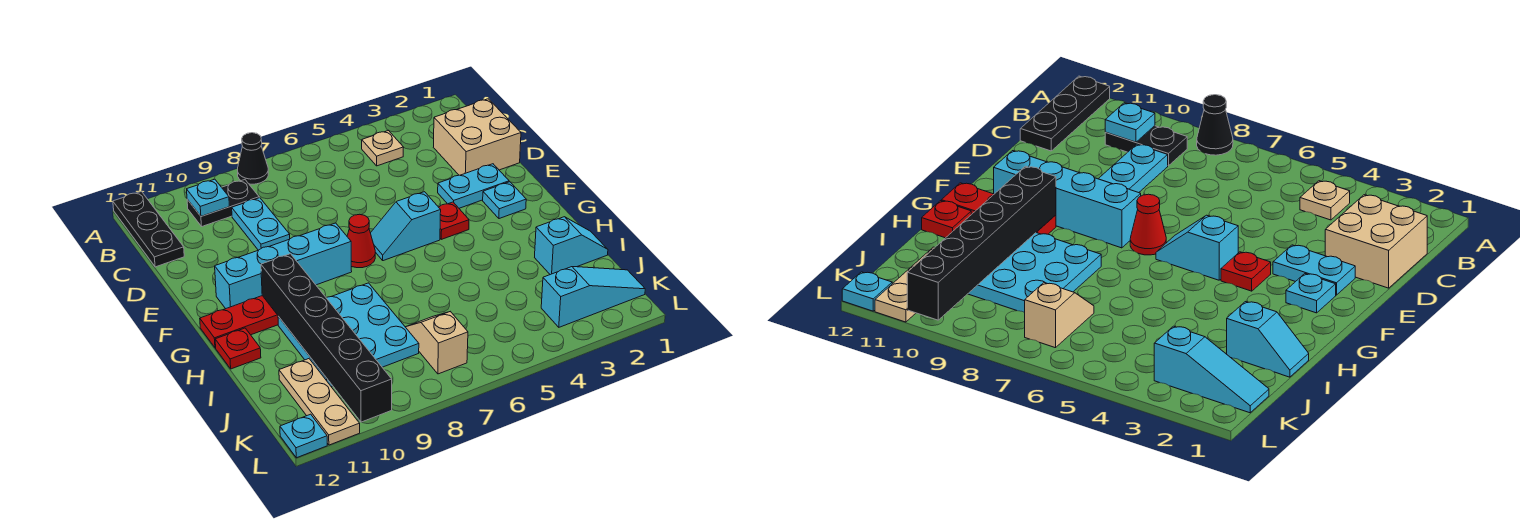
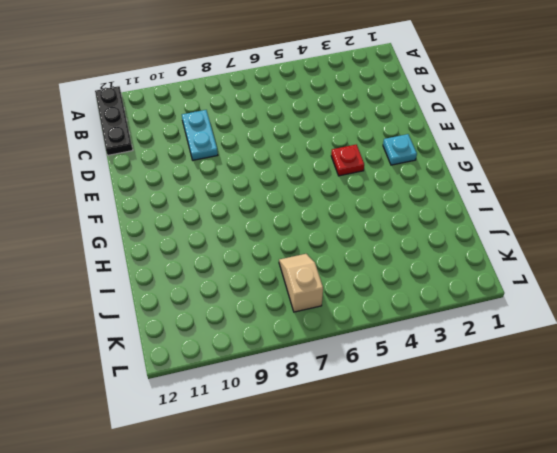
none -> black cone A8 level 1
none -> tan plate B4 level 1
none -> black plate B9:B10 level 1

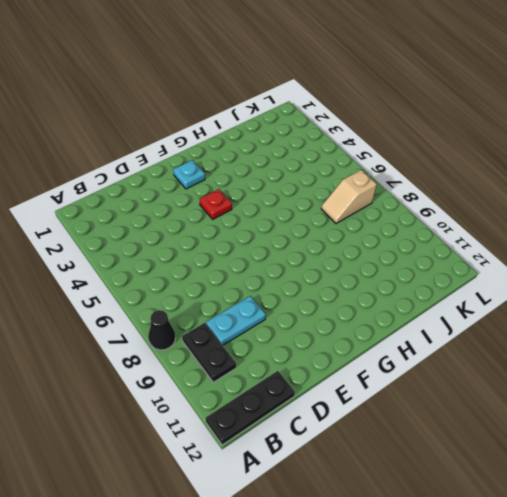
none -> tan plate B4 level 1
none -> tan brick C1:D2 level 1
none -> cyan plate E2:E3 level 1

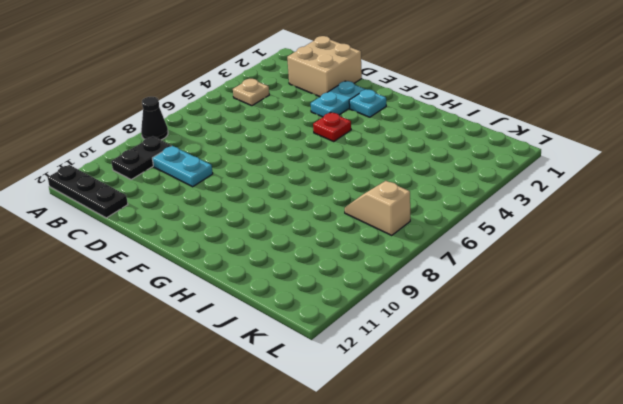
none -> cyan slope F5:F6 level 1 top 5
none -> red cone F7 level 1
none -> cyan brick F8:F11 level 1

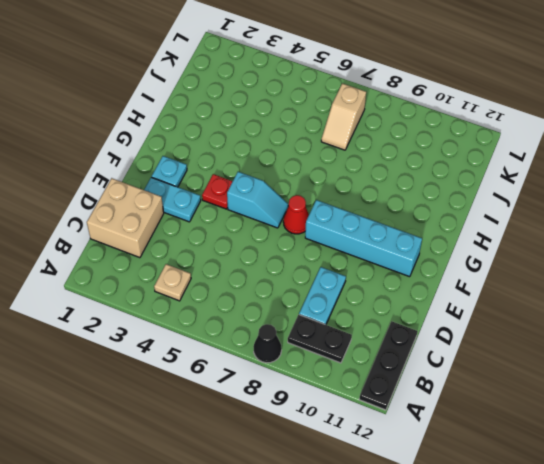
none -> red plate G10:G12 level 1
none -> cyan plate H8:J10 level 1
none -> red plate H12 level 1

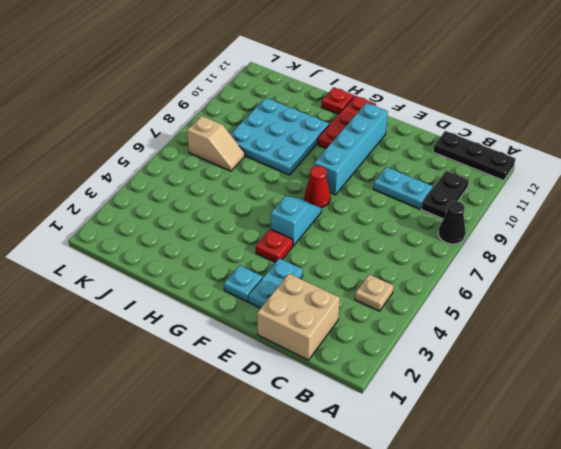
none -> cyan slope I1:I2 level 1 top 2
none -> tan plate J11:L11 level 1
none -> cyan slope K1:K3 level 1 top 3

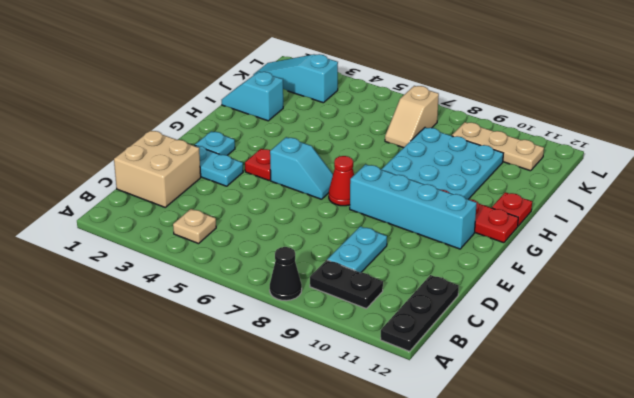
tan plate K9:K11 level 1 -> tan plate J11:L11 level 1
none -> cyan plate L12 level 1
none -> cyan plate B10 level 2
none -> black brick G10:L10 level 2

